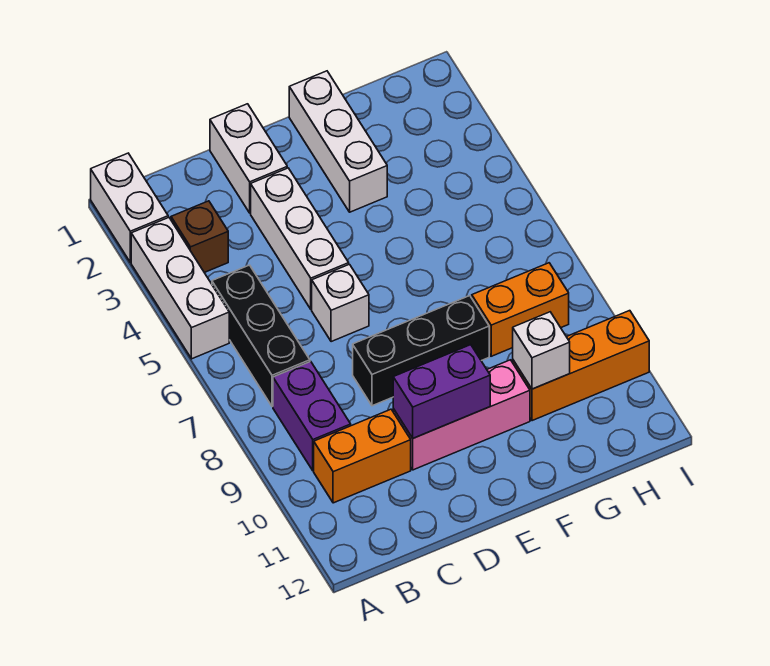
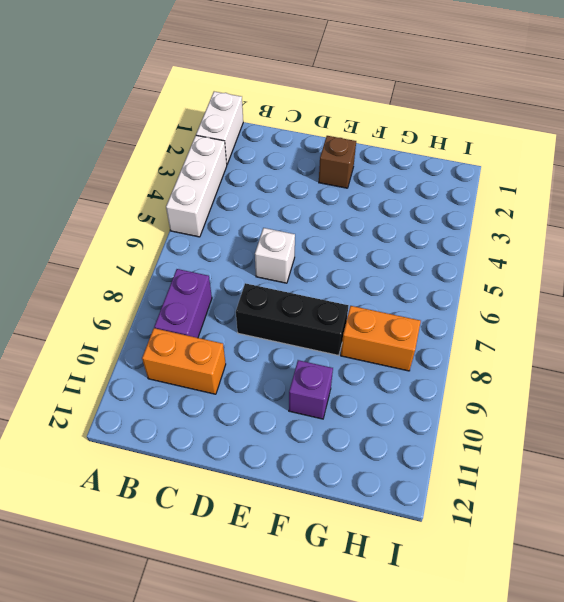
brown brick E2 level 1 -> brown brick B3 level 1
purple brick F10 level 1 -> pink brick D10:F10 level 1
none -> black brick B5:B7 level 1
none -> white brick D1:D2 level 1
none -> white brick D3:D5 level 1

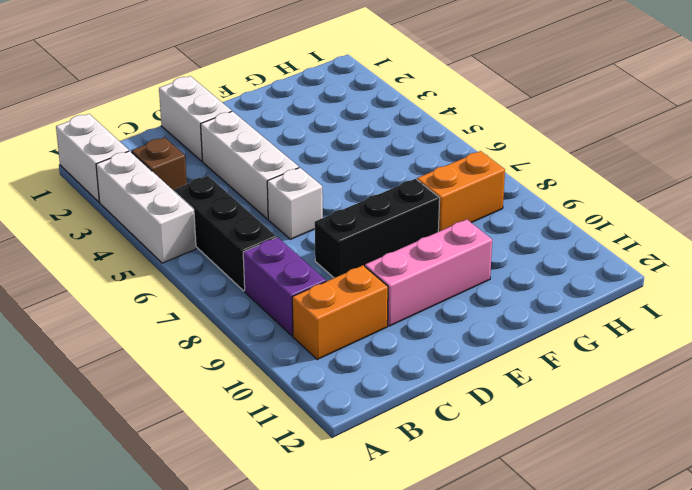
none -> white brick F1:F3 level 1
none -> orange brick G10:I10 level 1
none -> purple brick D10:E10 level 2

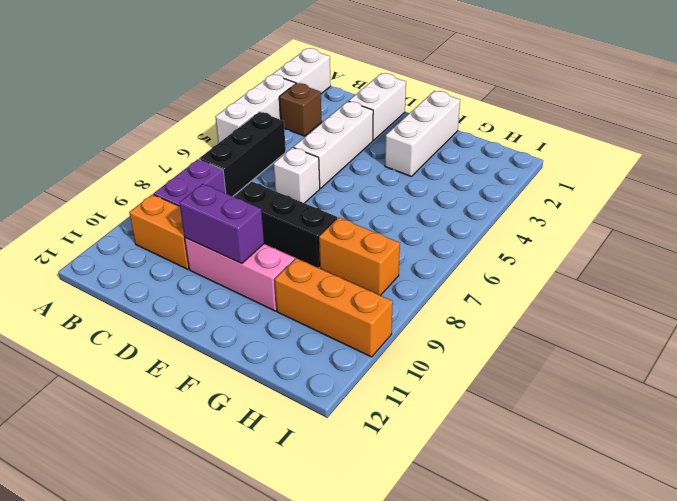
none -> white brick G10 level 2

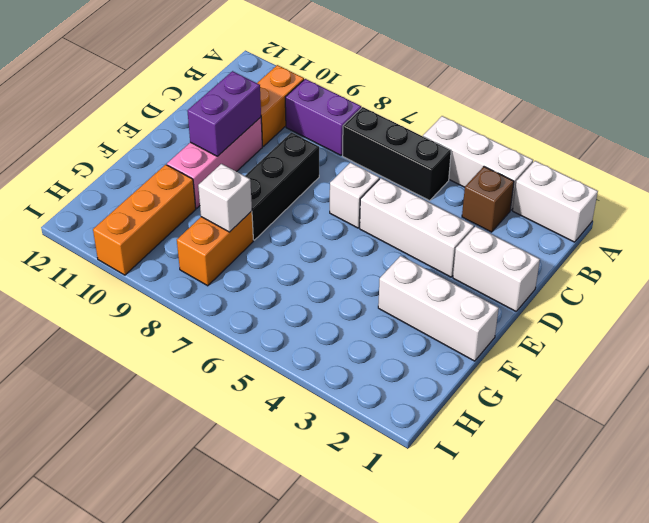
white brick G8 level 2 -> white brick G10 level 2

